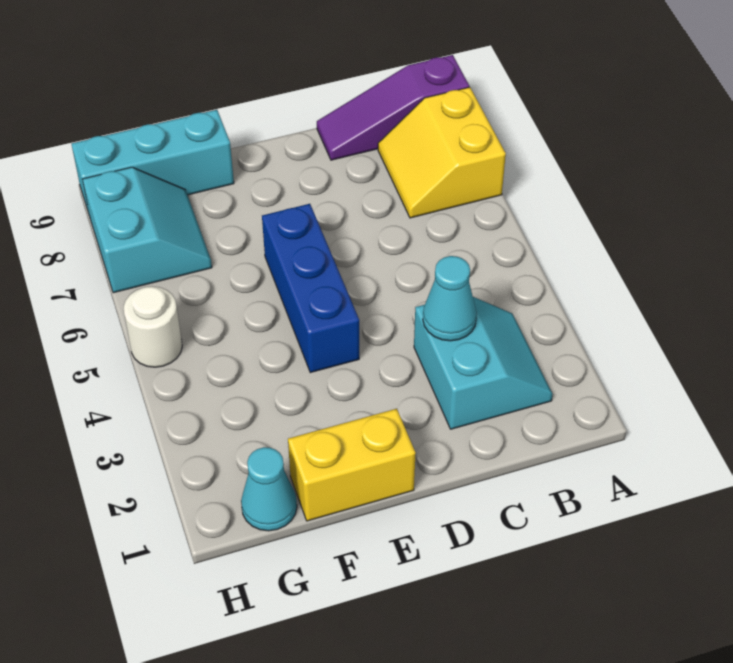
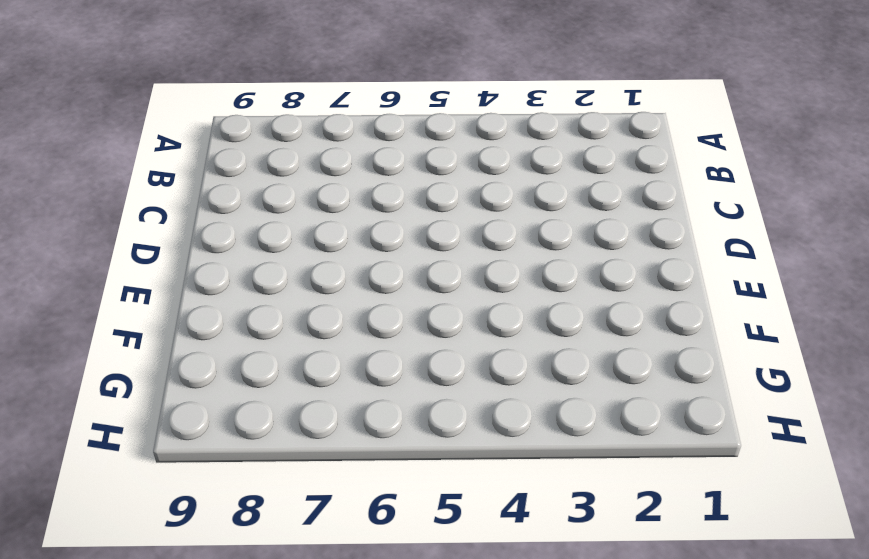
none -> yellow slope A7:B8 level 1 top A
none -> purple slope A9:C9 level 1 top A

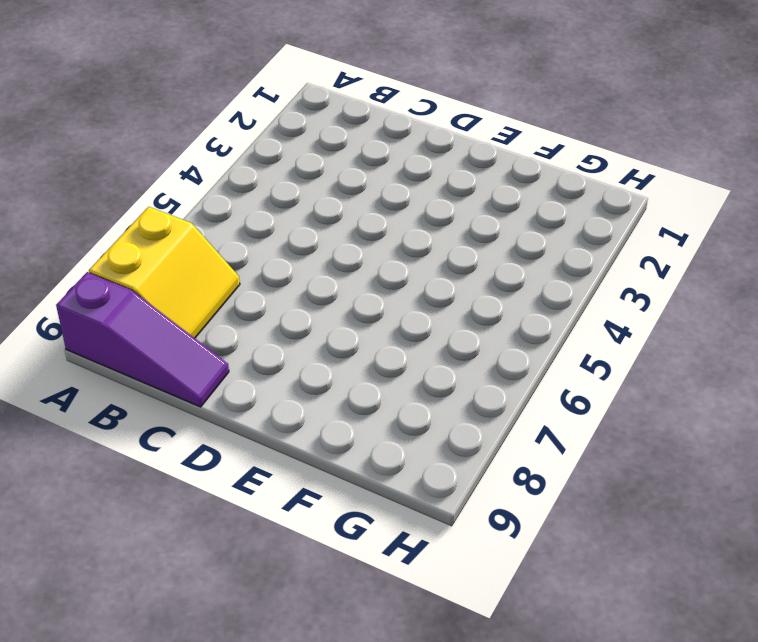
none -> cyan slope B2:C3 level 1 top C
none -> yellow brick E1:F1 level 1

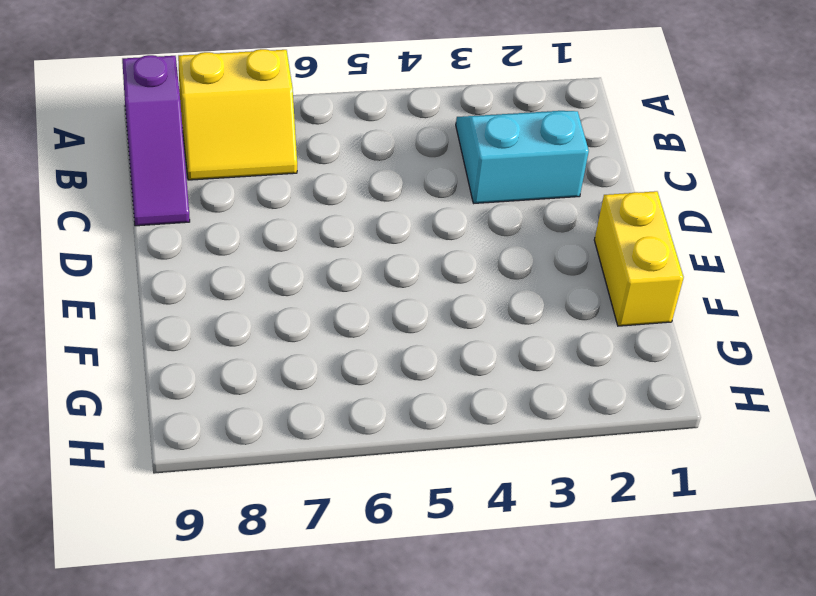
none -> blue brick E4:E6 level 1
none -> cyan brick F9:H9 level 1

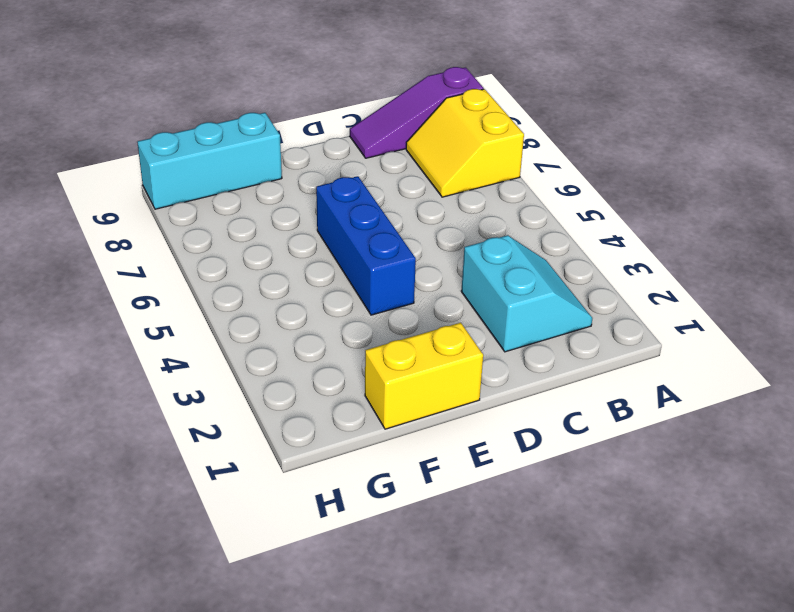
none -> cyan cone G1 level 1
none -> cyan slope G7:H8 level 1 top H

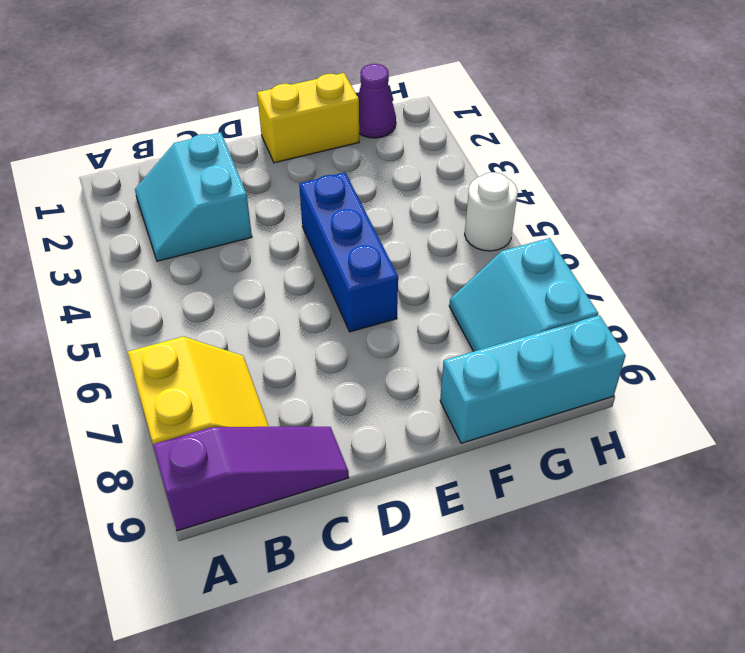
purple cone G1 level 1 -> cyan cone G1 level 1
none -> cyan cone C3 level 2

